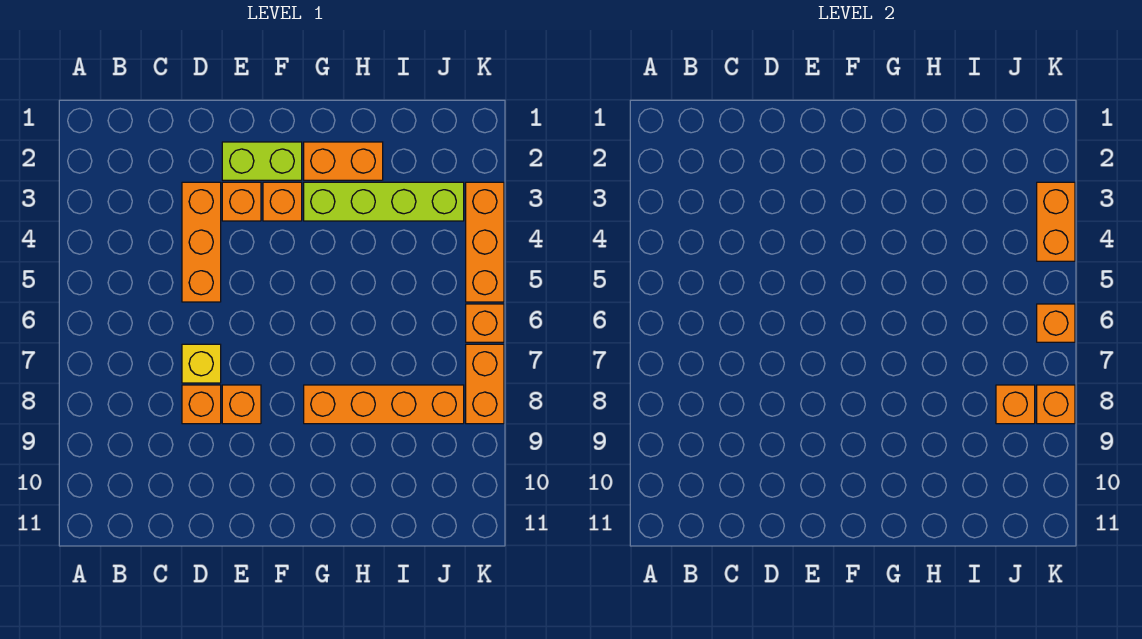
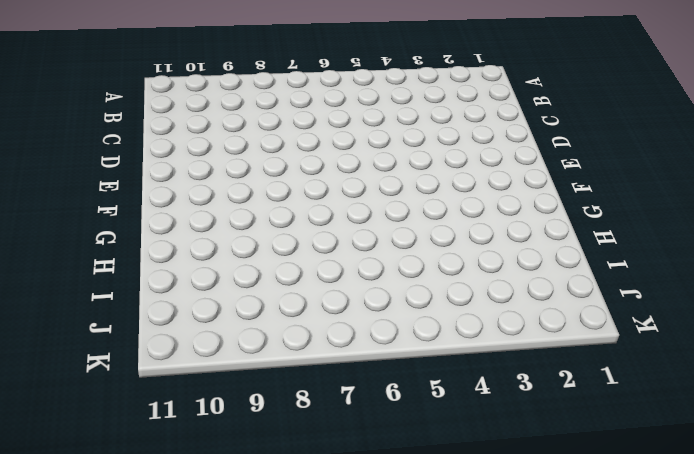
none -> orange brick D3:D5 level 1
none -> yellow brick D7 level 1
none -> orange brick D8 level 1

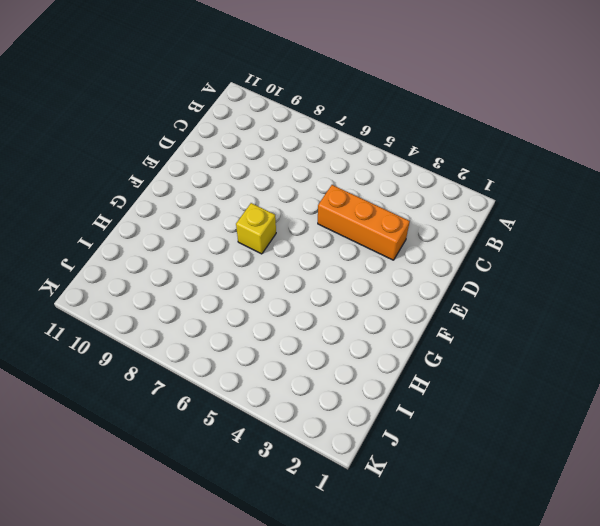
yellow brick F7 level 1 -> yellow brick D7 level 1
none -> orange brick D8 level 1
none -> lime brick E2:F2 level 1
none -> orange brick E3 level 1

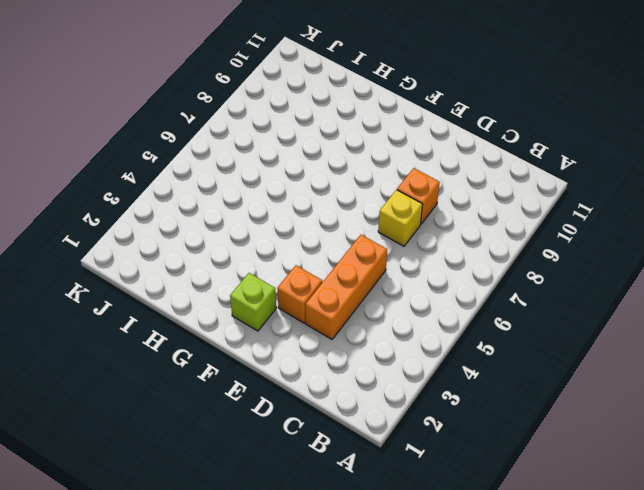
lime brick F2 level 1 -> lime brick E2:F2 level 1
none -> orange brick E8 level 1
none -> orange brick F3 level 1
none -> orange brick G2:H2 level 1

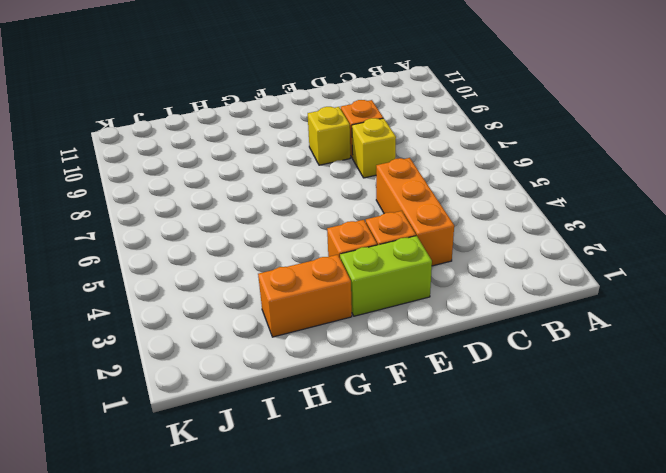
yellow brick E8 level 1 -> orange brick E8 level 1
none -> lime brick G3:J3 level 1
none -> orange brick G8:J8 level 1
none -> orange brick K3:K5 level 1

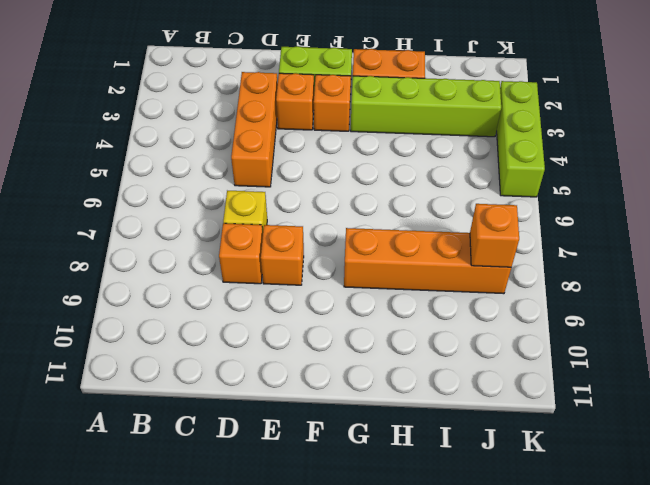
lime brick K3:K5 level 1 -> orange brick K3:K5 level 1
none -> orange brick K6 level 1
none -> orange brick K7:K8 level 1
none -> orange brick K3:K4 level 2

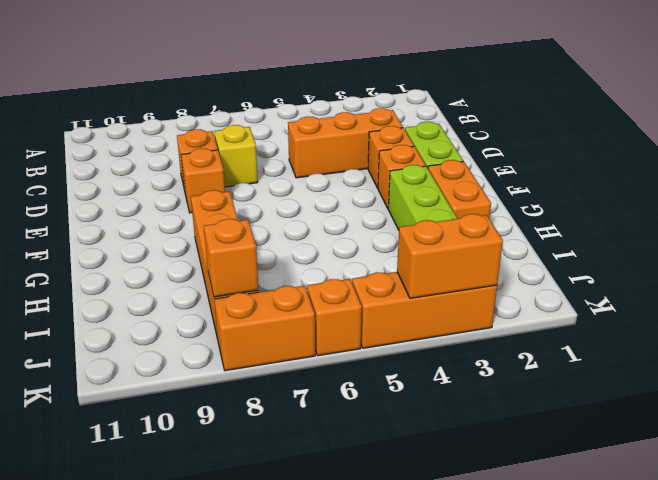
none -> orange brick K6 level 2
none -> orange brick K8 level 2

